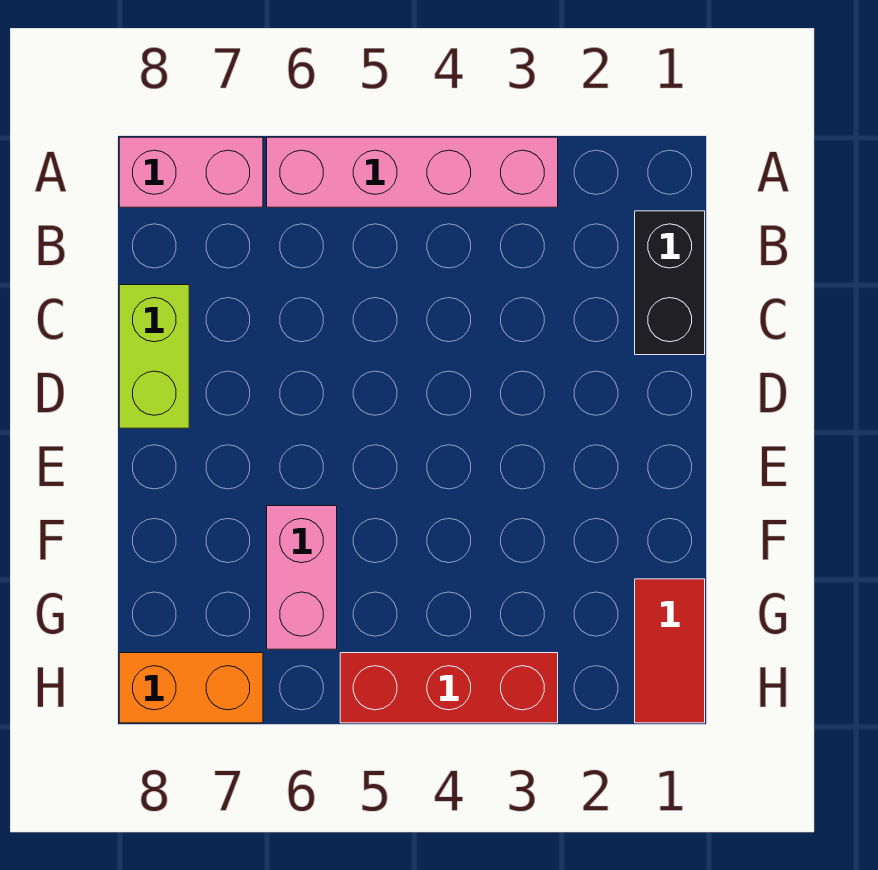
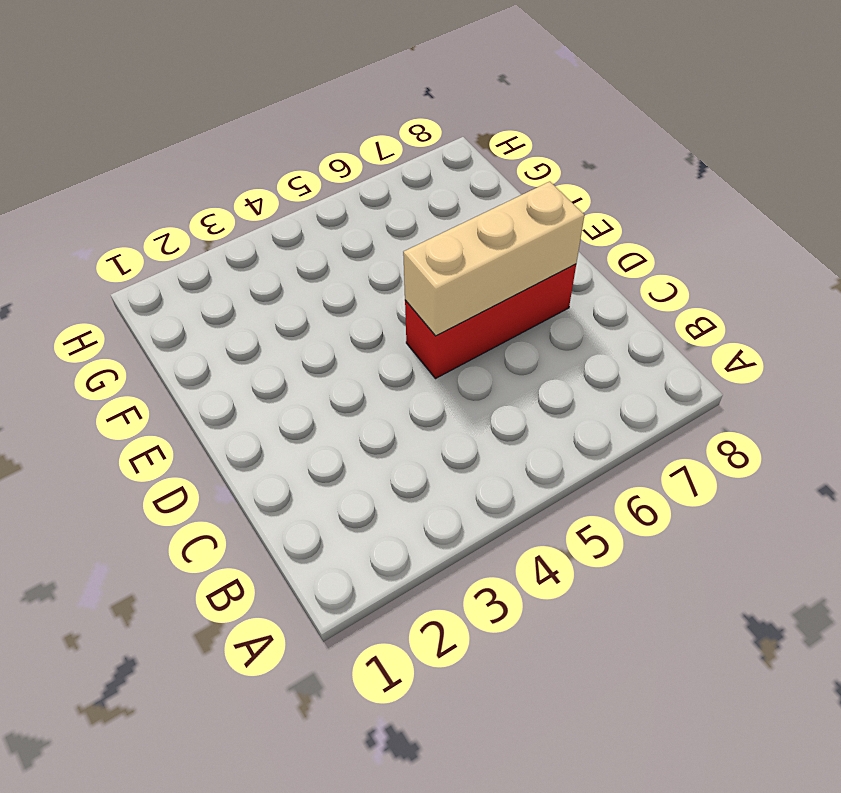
red brick D5:D7 level 1 -> red brick H3:H5 level 1
tan brick D5:D7 level 2 -> none
none -> pink brick A3:A6 level 1
none -> pink brick A7:A8 level 1

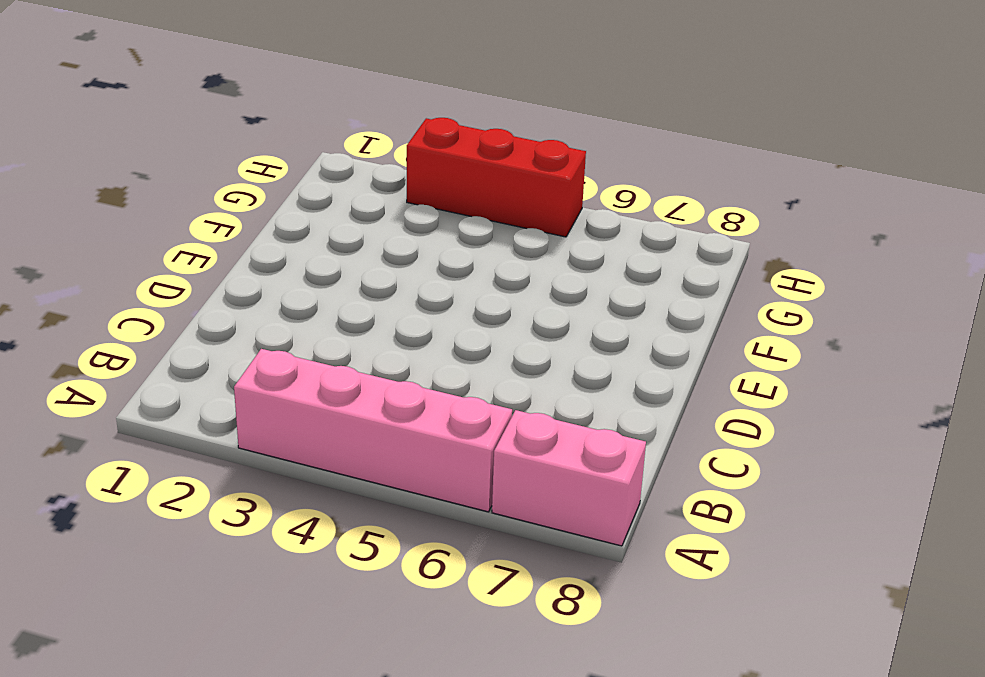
none -> black brick B1:C1 level 1
none -> lime brick C8:D8 level 1

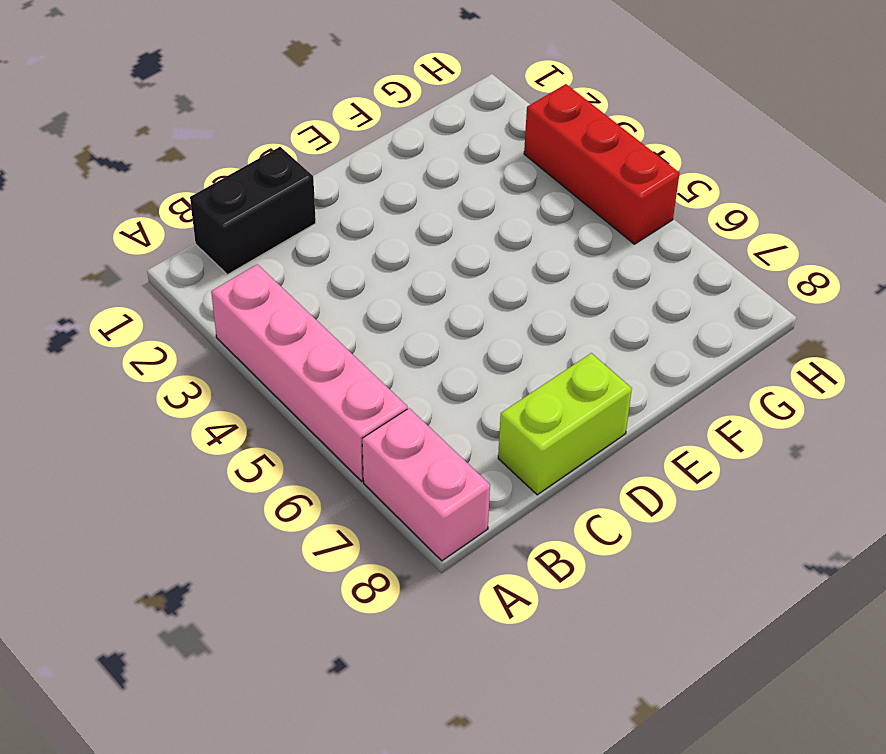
none -> pink brick F6:G6 level 1
none -> red tile G1:H1 level 1

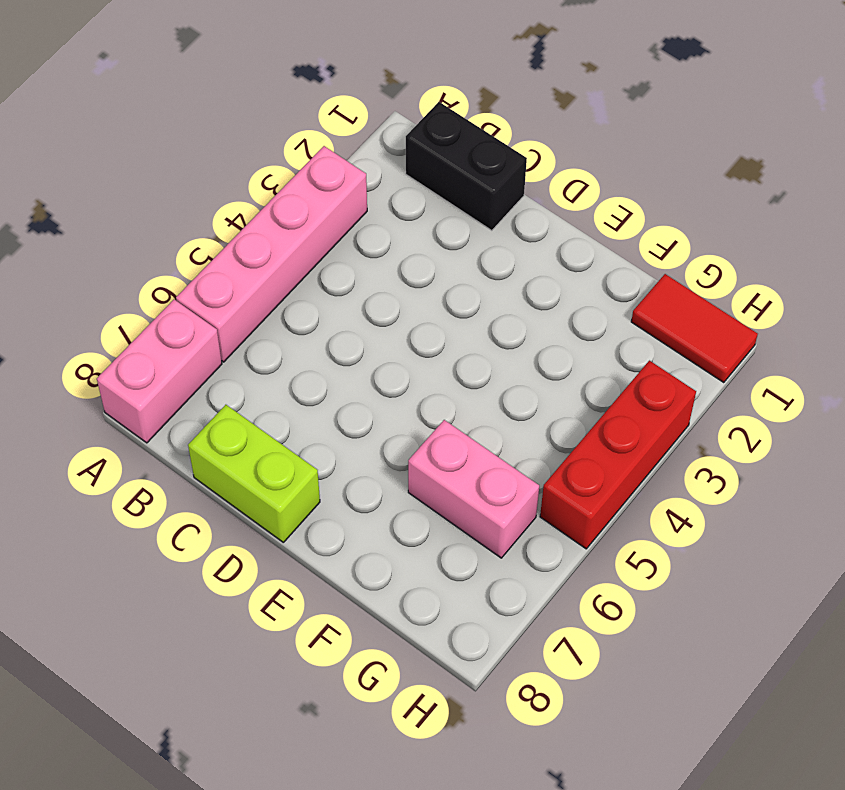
none -> orange brick H7:H8 level 1

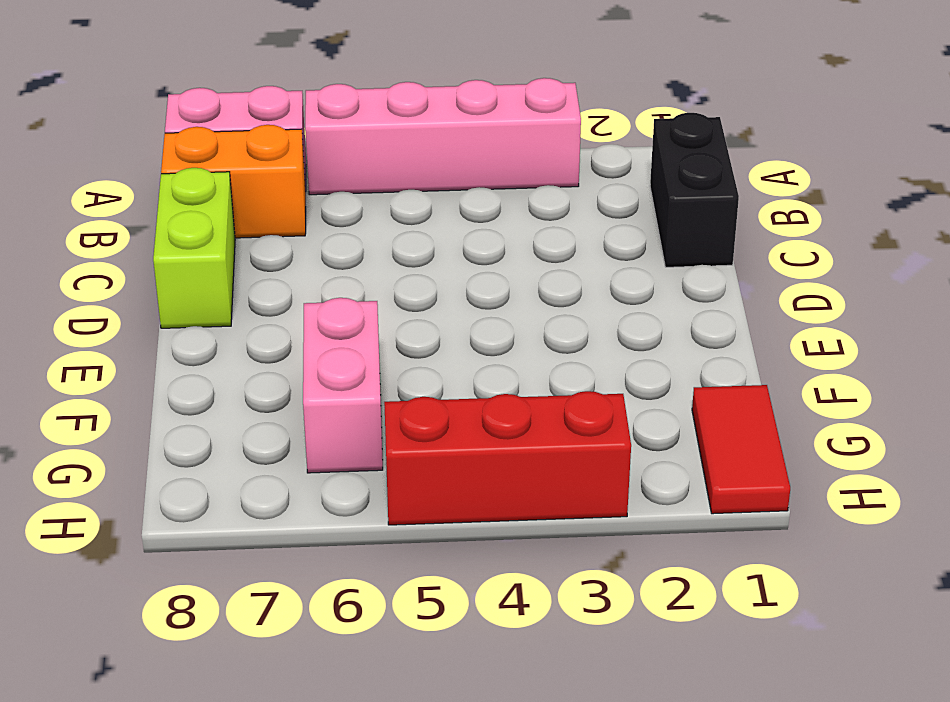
orange brick B7:B8 level 1 -> orange brick H7:H8 level 1

